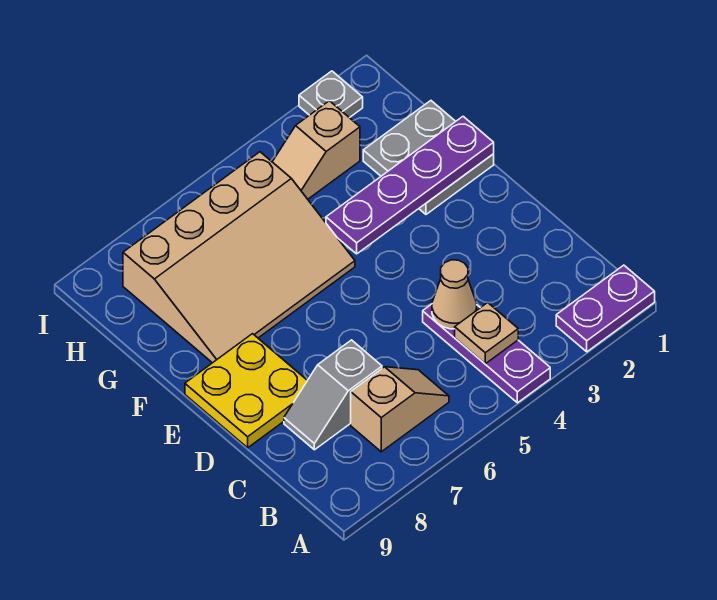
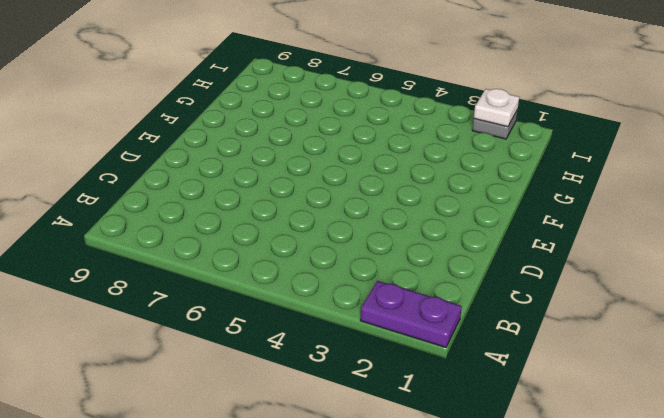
white plate I2 level 2 -> none
none -> purple plate A4:C4 level 1
none -> tan slope B6:B7 level 1 top 7
none -> grey slope C7:C8 level 1 top 7

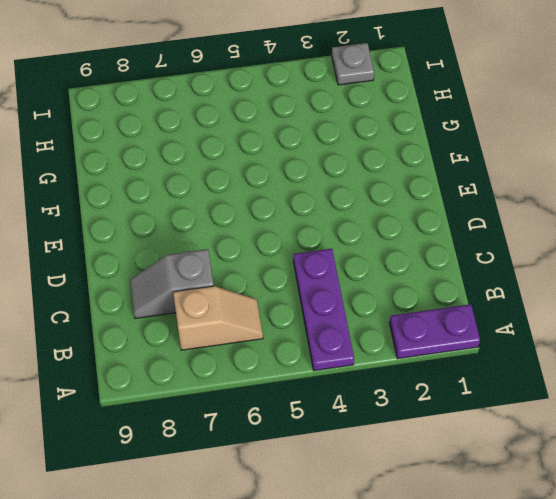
none -> yellow plate D8:E9 level 1
none -> grey plate F1:G2 level 1
none -> tan slope F5:H8 level 1 top H

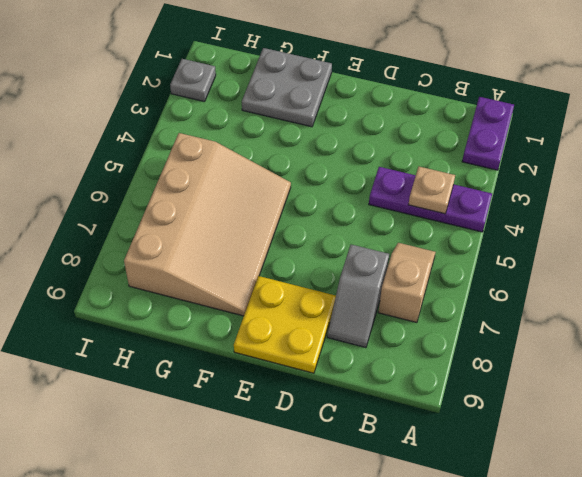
none -> tan slope H3:H4 level 1 top 3
none -> tan cone C4 level 2
none -> purple plate F1:F4 level 2

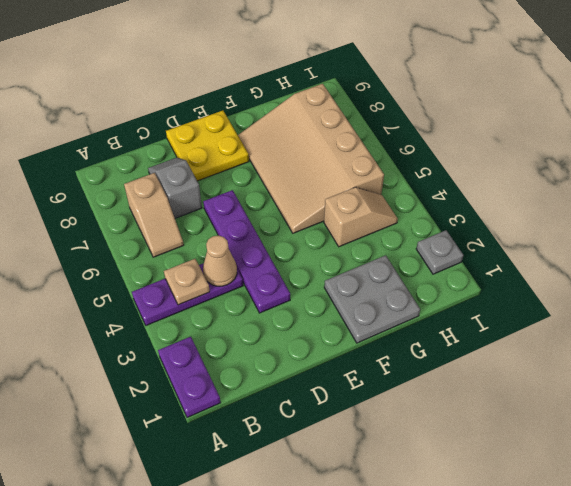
purple plate D3:D6 level 1 -> purple plate F1:F4 level 2
tan slope G4:H4 level 1 top G -> tan slope H3:H4 level 1 top 3

